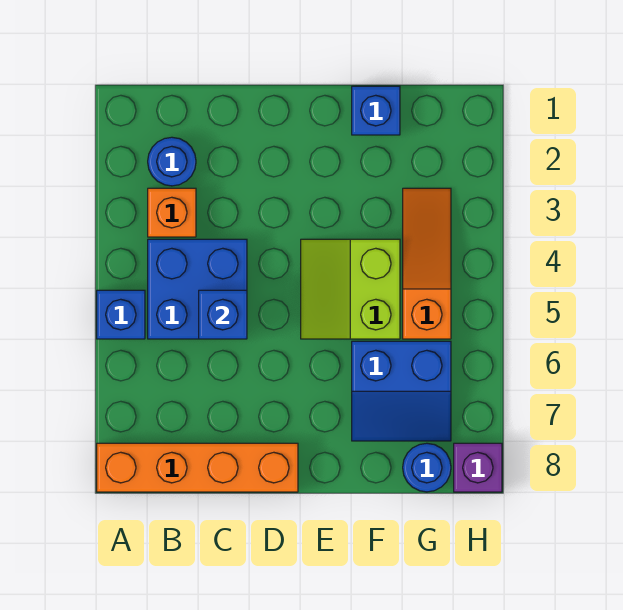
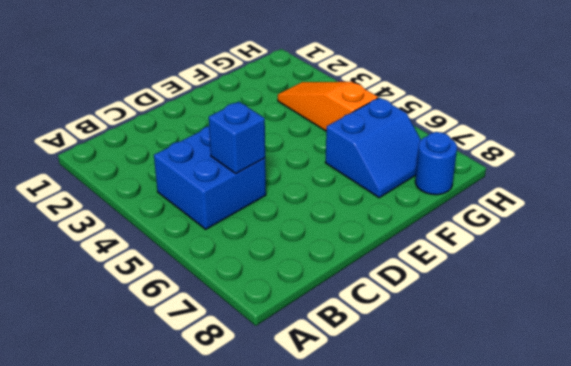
none -> blue brick A5 level 1
none -> orange brick A8:D8 level 1
none -> blue round brick B2 level 1

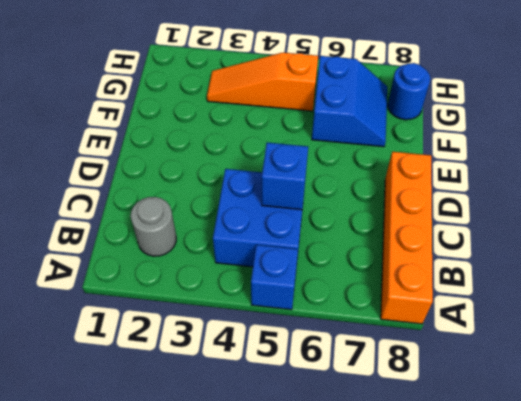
grey round brick B2 level 1 -> blue round brick B2 level 1
none -> orange brick B3 level 1
none -> lime slope E4:F5 level 1 top F
none -> blue brick F1 level 1

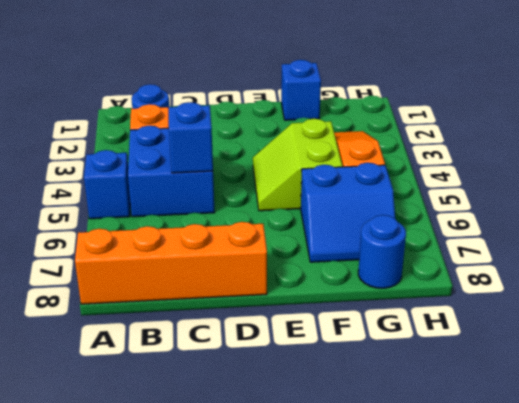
none -> purple brick H8 level 1

